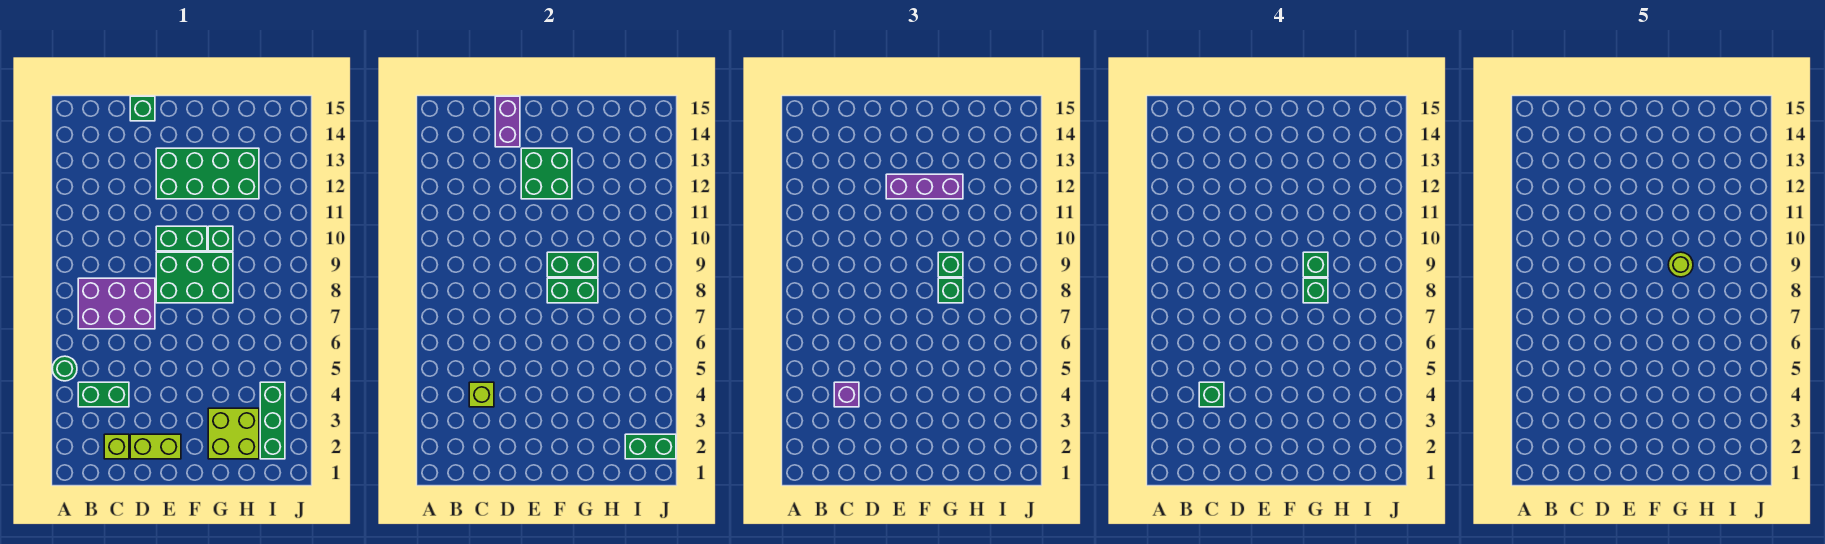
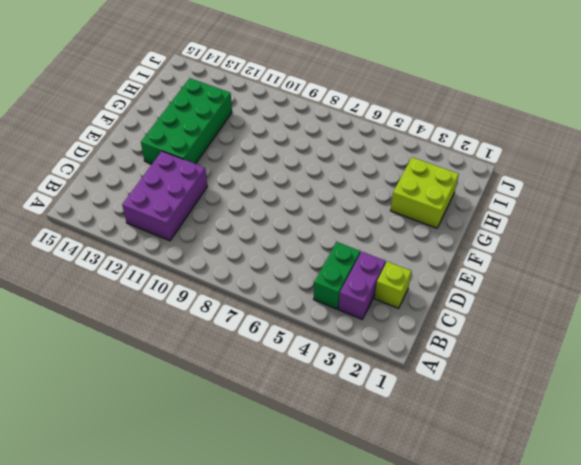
purple brick B3:C3 level 1 -> purple brick D14:D15 level 2
purple brick B11:D12 level 1 -> purple brick B7:D8 level 1
none -> green round brick A5 level 1
none -> lime brick D2:E2 level 1
none -> green brick D15 level 1

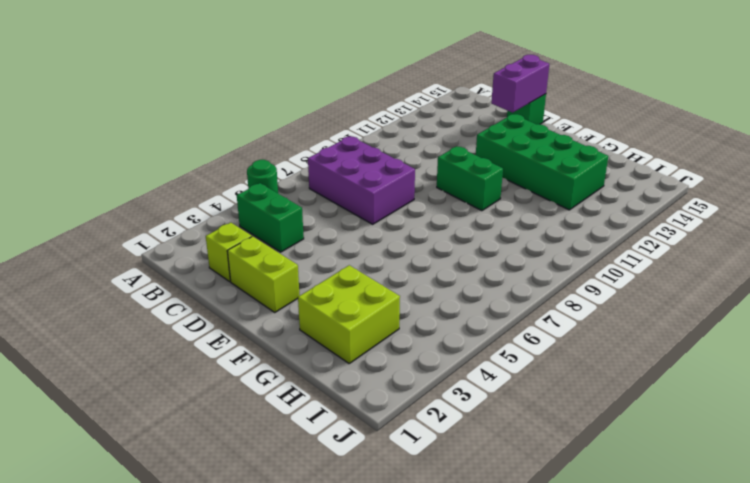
none -> green brick E8:G9 level 1
none -> green brick G10 level 1
none -> green brick I2:I4 level 1

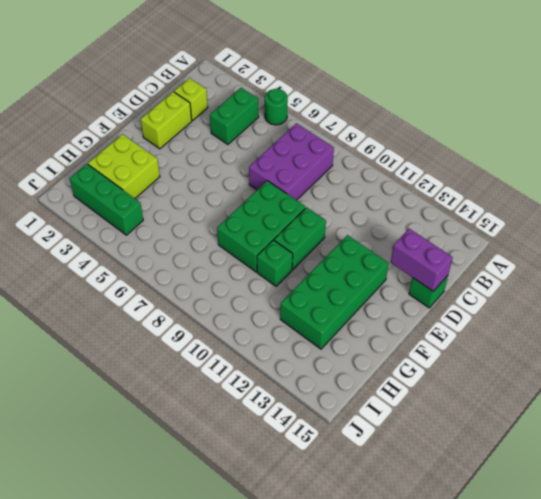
none -> lime brick C4 level 2
none -> green brick E12:F13 level 2
none -> green brick F8:G8 level 2

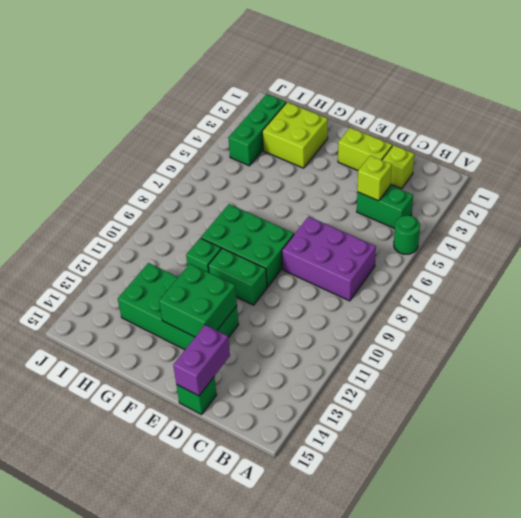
none -> green brick F8:G8 level 2
none -> green brick F9:G9 level 2
none -> green brick I2:J2 level 2

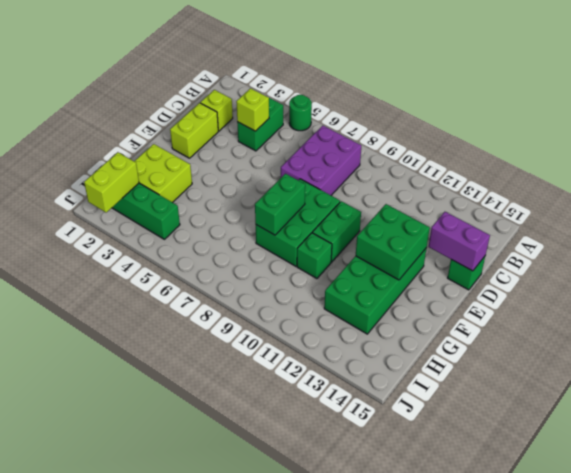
lime brick I2:J2 level 2 -> green brick I2:J2 level 2
none -> green brick F9:G9 level 2
none -> purple brick C4 level 3
none -> purple brick E12:G12 level 3

